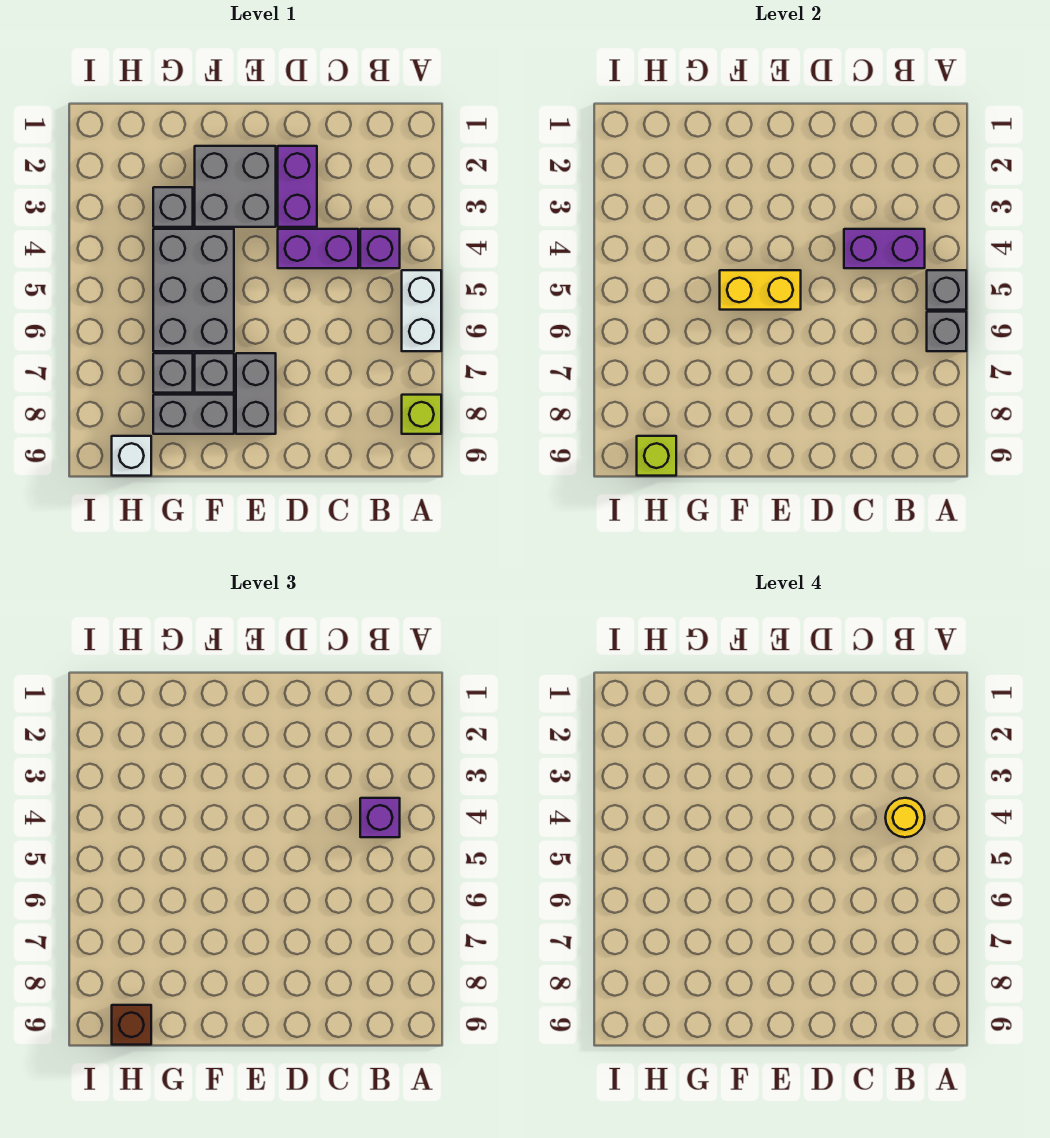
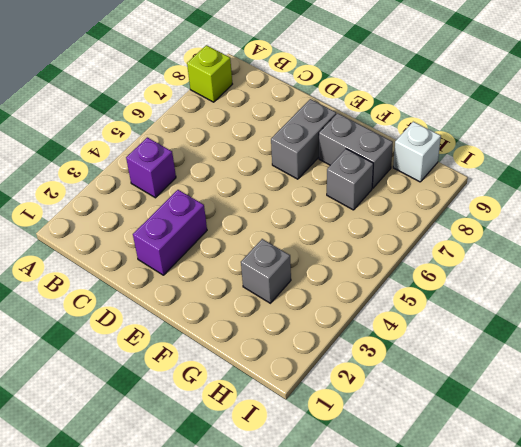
none -> white brick A5:A6 level 1
none -> purple brick C4:D4 level 1
none -> grey brick E2:F3 level 1

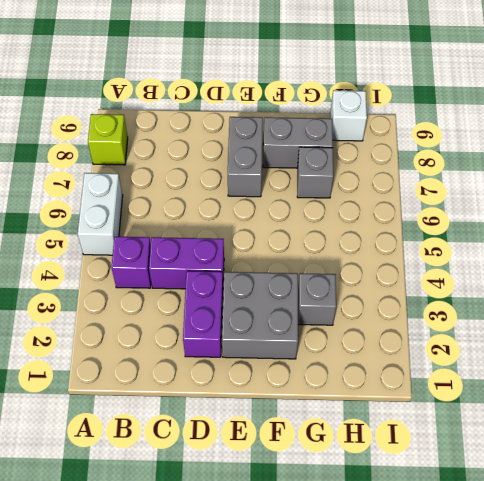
none -> grey brick F4:G6 level 1
none -> grey brick F7 level 1
none -> grey brick A5 level 2

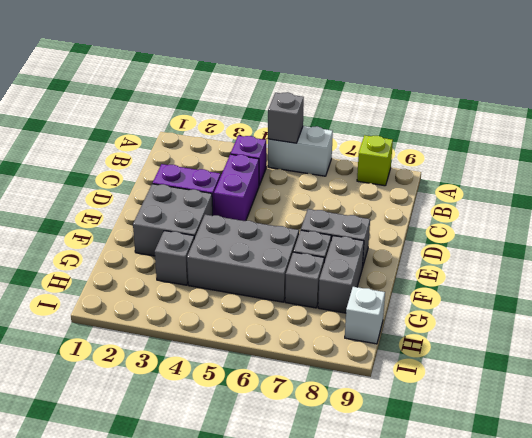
none -> grey brick A6 level 2
none -> purple brick B4:C4 level 2
none -> yellow brick E5:F5 level 2

